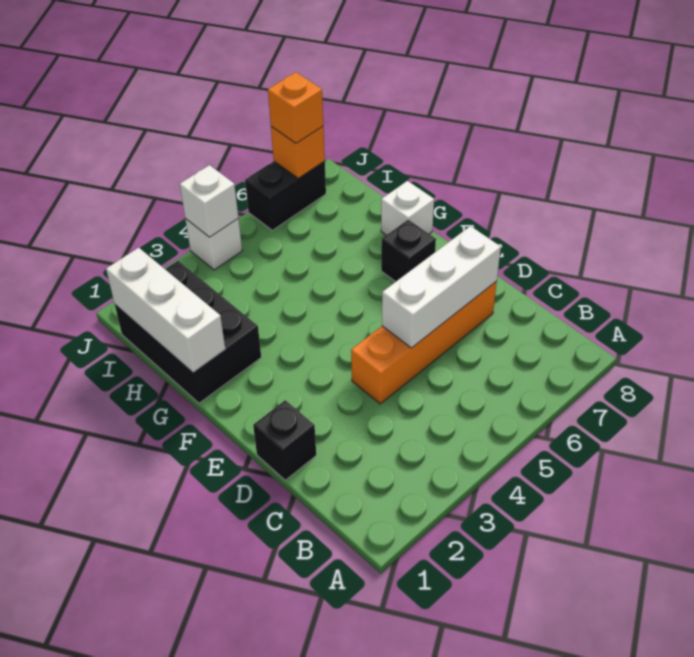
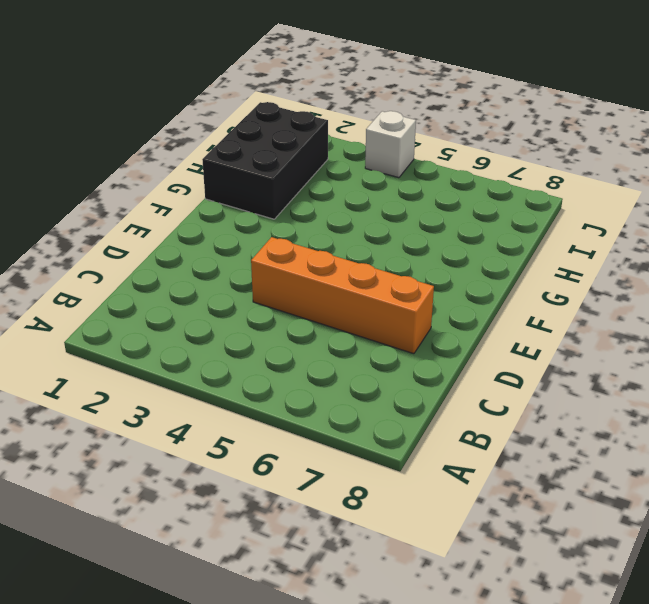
none -> black brick D1 level 1
none -> black brick F7 level 1
none -> white brick G8 level 1

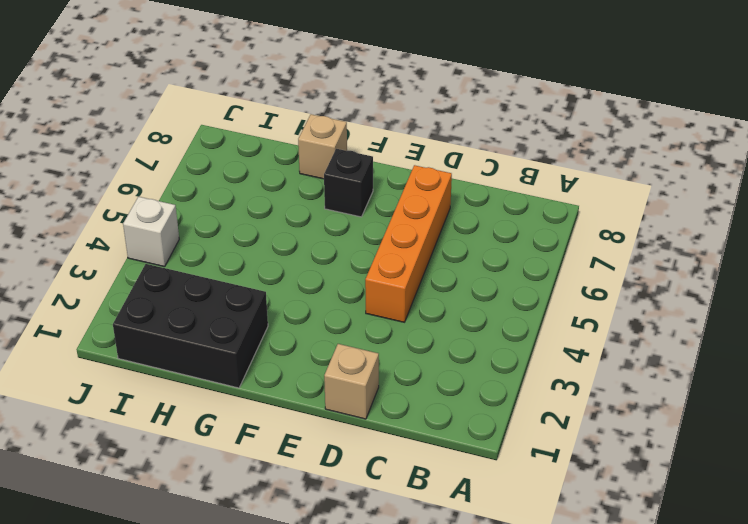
tan brick D1 level 1 -> black brick D1 level 1
tan brick G8 level 1 -> white brick G8 level 1
none -> black brick J6:J7 level 1
none -> white brick D5:D7 level 2
none -> white brick G1:I1 level 2

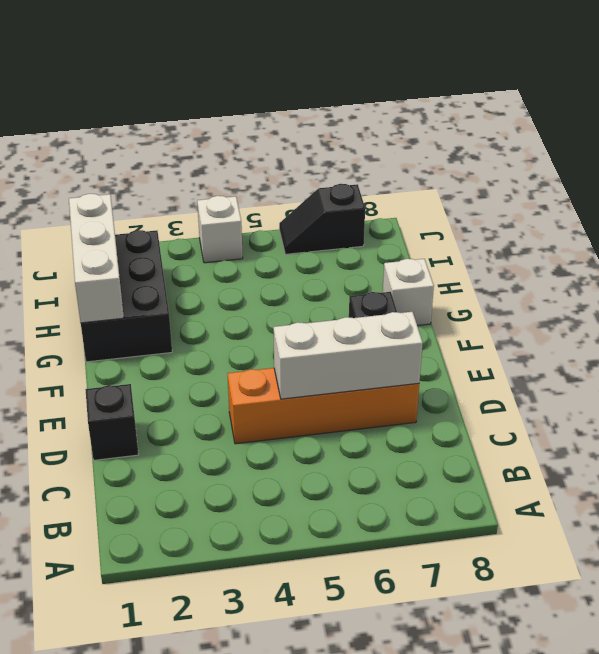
black slope J6:J7 level 1 top 7 -> black brick J6:J7 level 1
none -> white brick J4 level 2
none -> orange brick J7 level 2
none -> orange brick J7 level 3

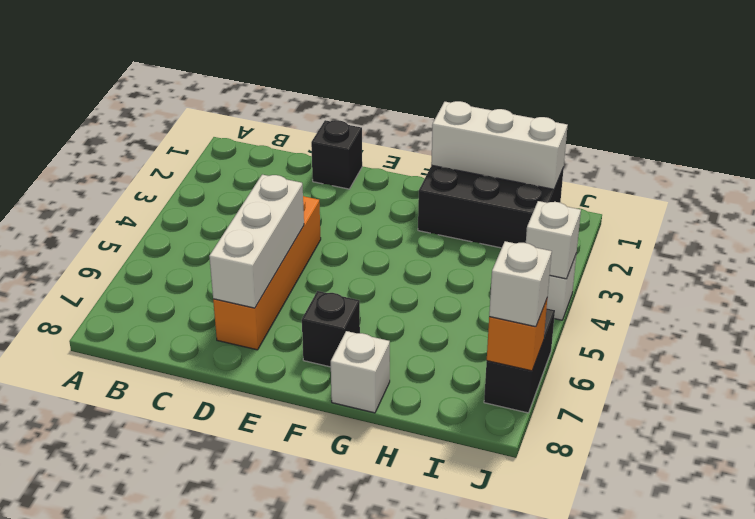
white brick J7 level 3 -> orange brick J7 level 3

